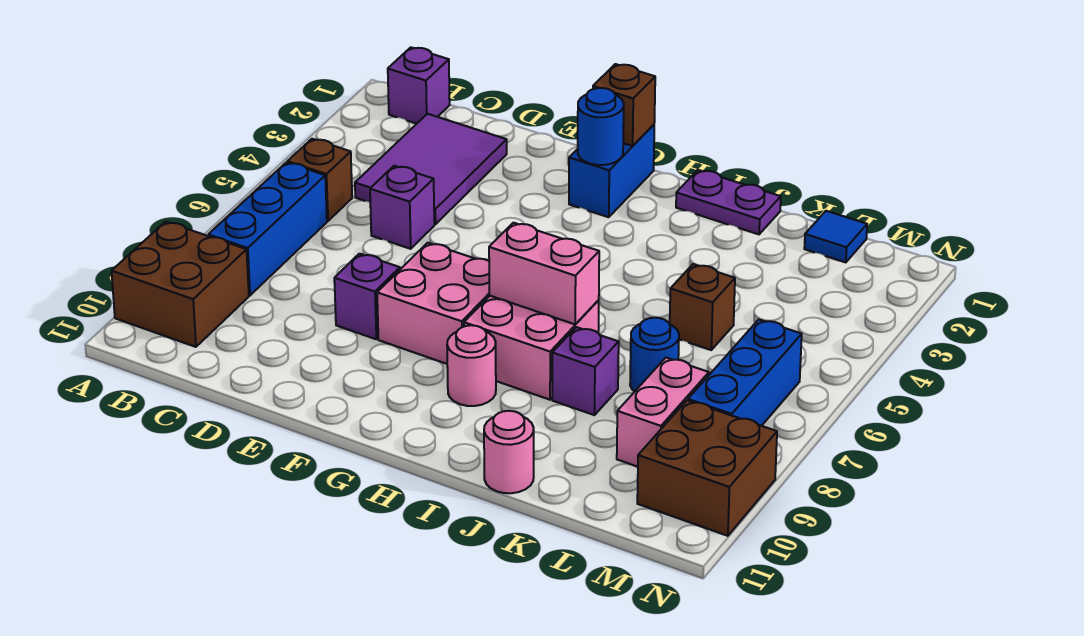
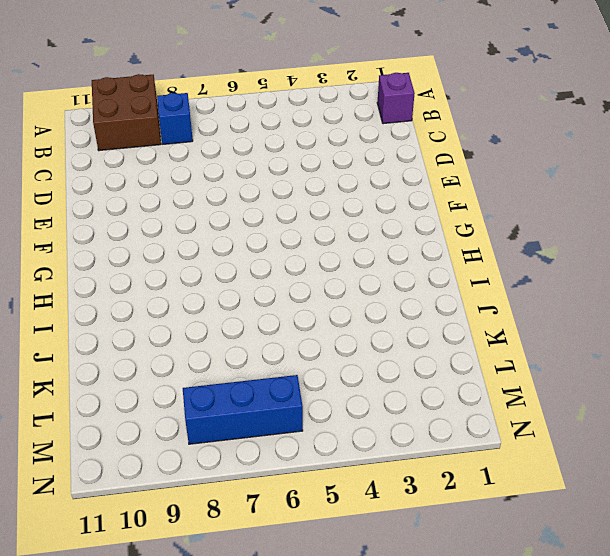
blue brick B8 level 1 -> blue brick B6:B8 level 1
none -> brown brick B5 level 1
none -> purple tile C2:D4 level 1
none -> purple brick D5 level 1

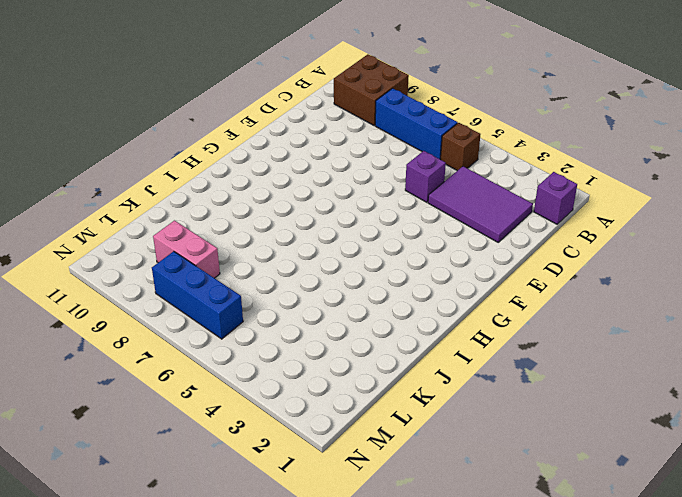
none -> purple brick E8 level 1
none -> pink brick F7:G8 level 1
none -> blue brick G1:G2 level 1

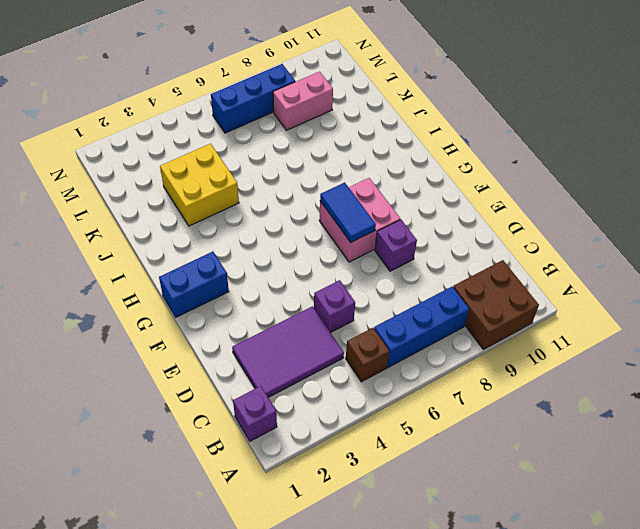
blue tile F7:G7 level 2 -> none
yellow brick J3:K4 level 1 -> none
none -> pink brick H7:I8 level 1
none -> pink round brick H9 level 1
none -> purple plate I1:J1 level 1

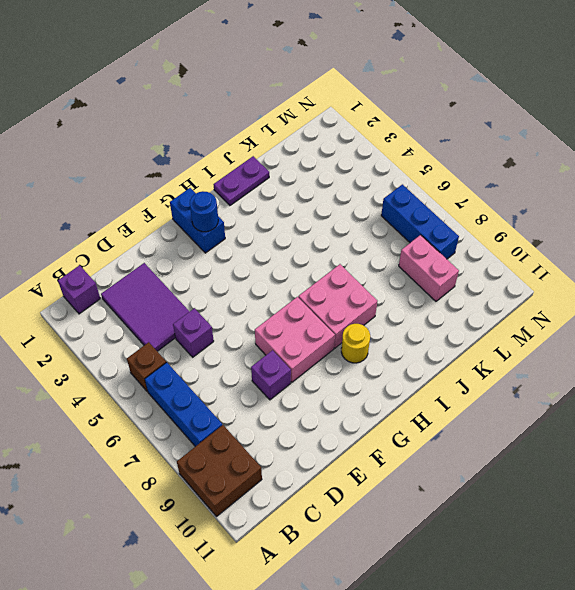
yellow round brick H9 level 1 -> pink round brick H9 level 1
none -> purple brick J8 level 1
none -> pink round brick J11 level 1
none -> brown brick K5 level 1

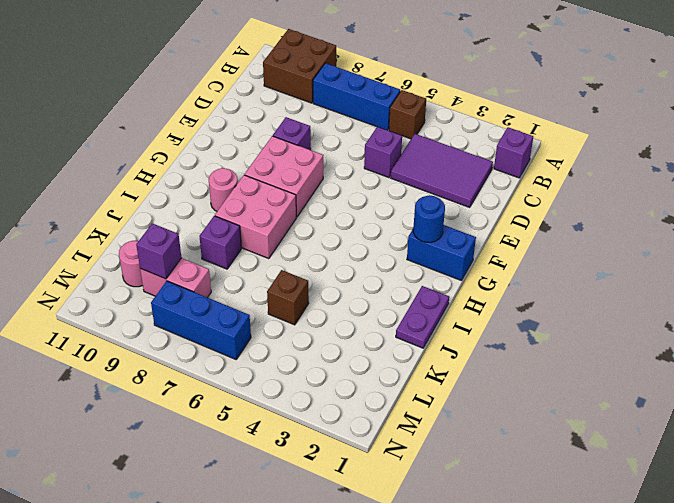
purple brick L9 level 2 -> none
pink round brick L10 level 1 -> pink round brick J11 level 1
none -> blue round brick K7 level 1
none -> blue tile L1 level 1
none -> brown brick M9:N10 level 1

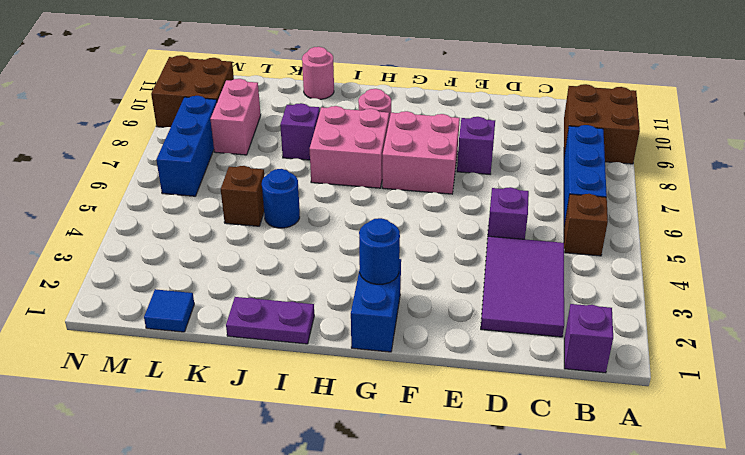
blue round brick J5 level 1 -> blue round brick K7 level 1
none -> brown brick G1 level 2
none -> pink brick H7:I7 level 2

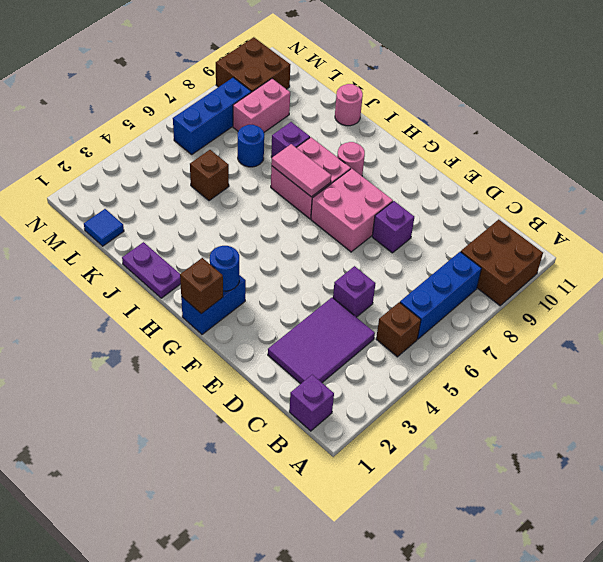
pink tile H7:I7 level 2 -> pink brick H7:I7 level 2

